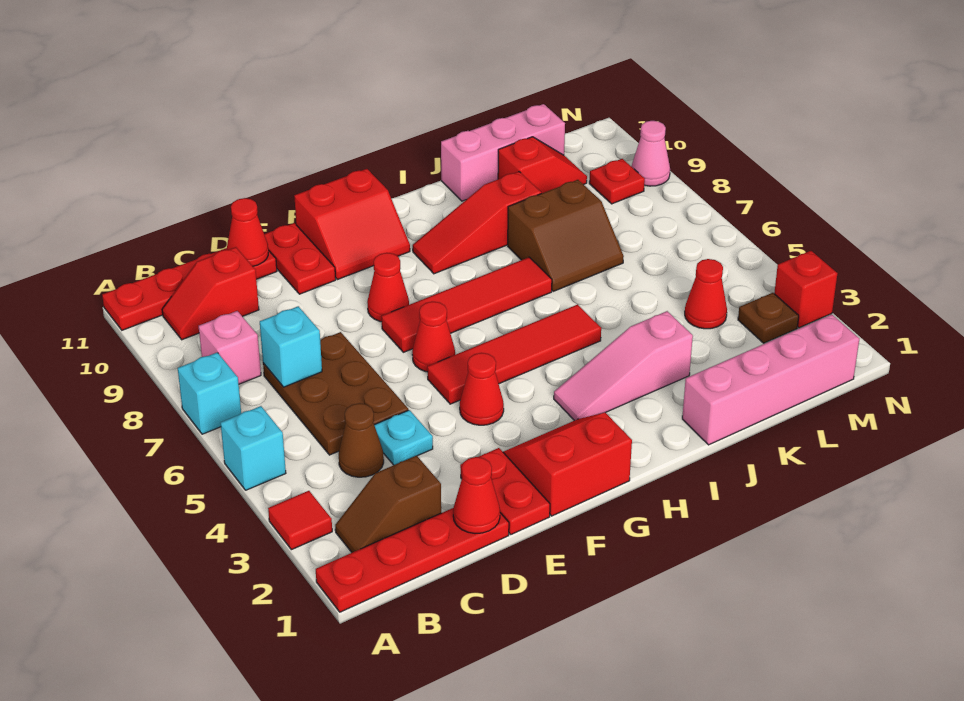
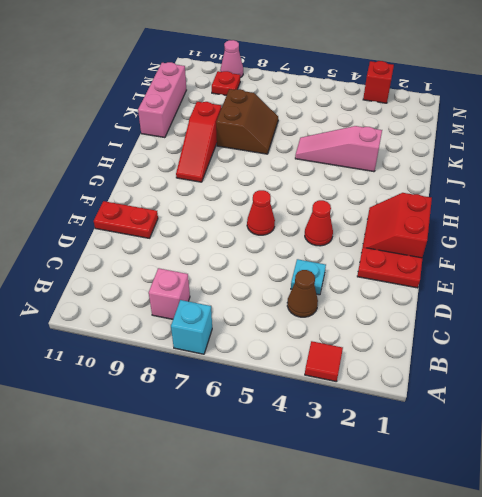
pink slope J3:J5 level 1 top 3 -> pink slope H3:J3 level 1 top J
none -> red plate A1:D1 level 1
none -> cyan brick A5 level 1
none -> red plate A11:D11 level 1
none -> brown slope B2:C2 level 1 top C

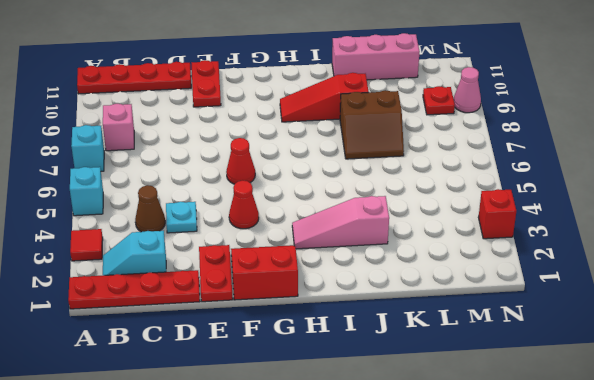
cyan slope B2:C2 level 1 top C -> brown slope B2:C2 level 1 top C
none -> red slope B10:C10 level 1 top C
none -> brown plate C5:D7 level 1
none -> red tile F5:I5 level 1
none -> red tile F7:I7 level 1

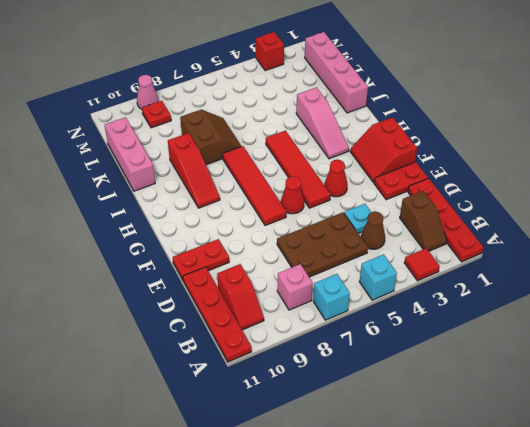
none -> red cone F8 level 1
none -> red slope F10:G11 level 1 top 11
none -> red slope K10:L10 level 1 top K
none -> red cone L4 level 1

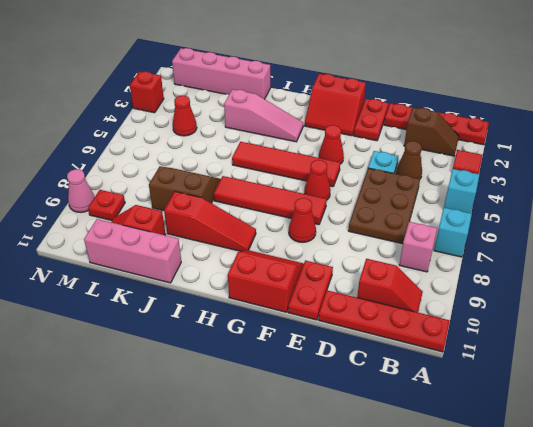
none -> brown plate M3 level 1
none -> cyan brick C7 level 2
none -> red cone D1 level 2
none -> red cone D11 level 2

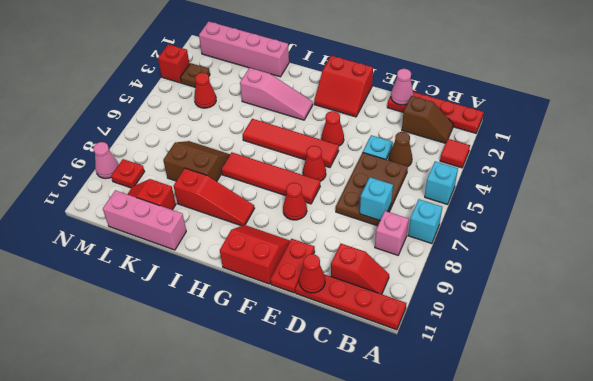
pink cone D1 level 2 -> red cone D1 level 2
none -> red plate E1:E2 level 1

